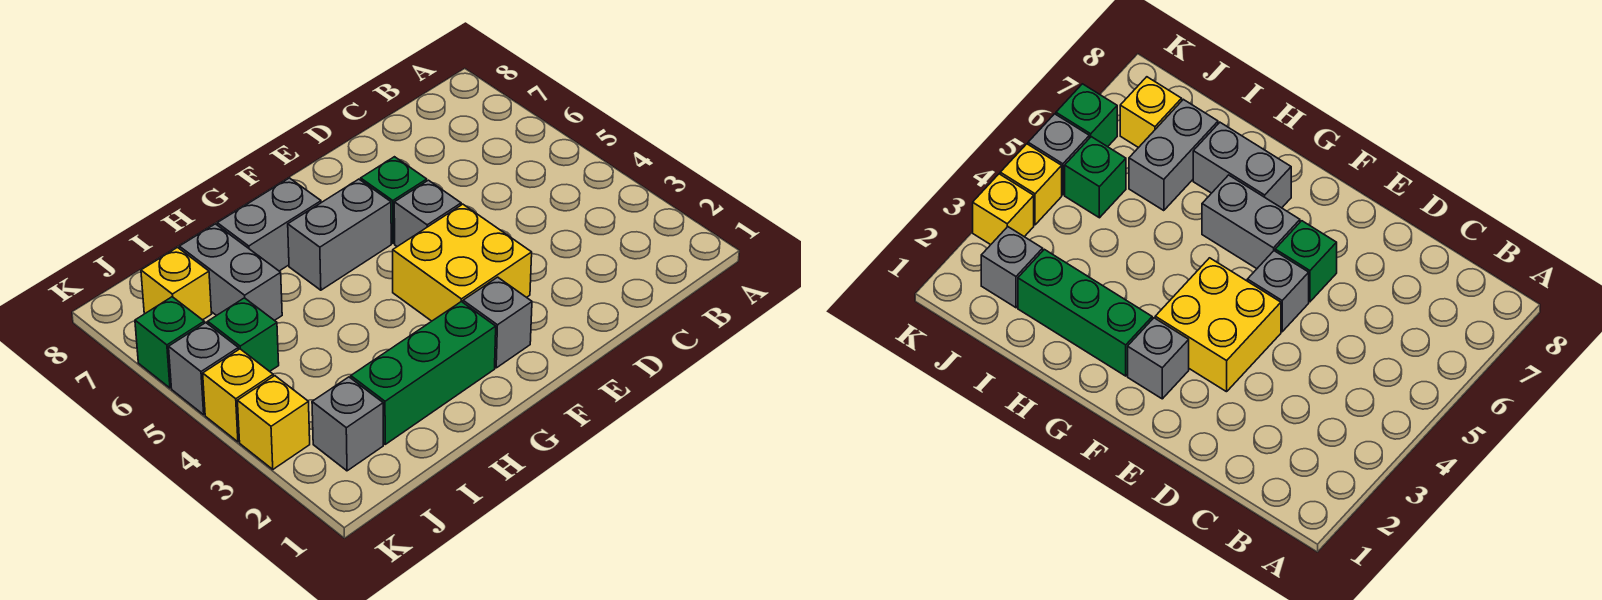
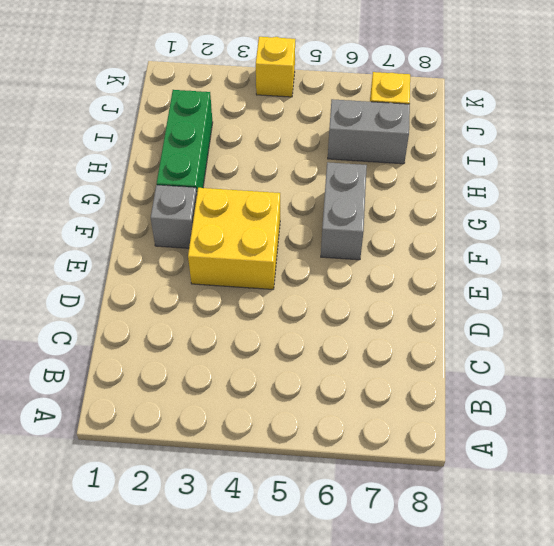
none -> grey brick E5 level 1
none -> green brick E6 level 1
none -> grey brick G7:H7 level 1

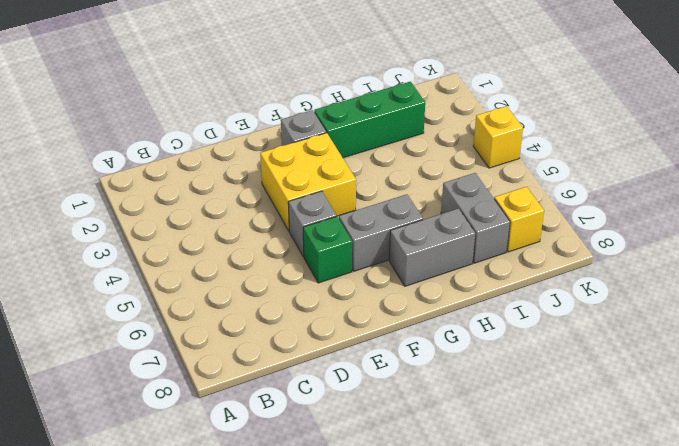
none -> grey brick J2 level 1
none -> green brick J5 level 1
none -> yellow brick K3 level 1

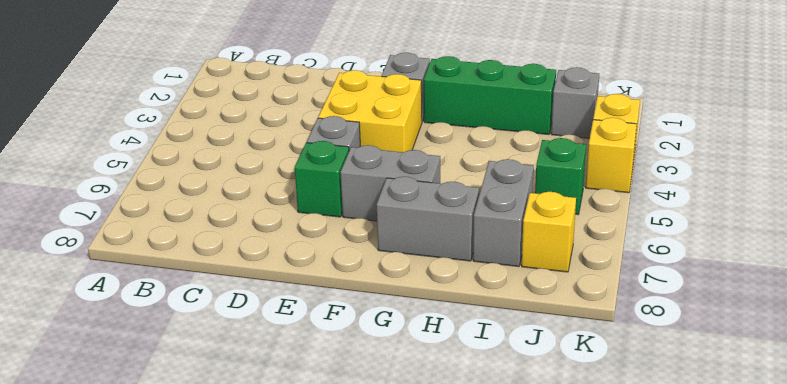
none -> grey brick K5 level 1
none -> green brick K6 level 1

